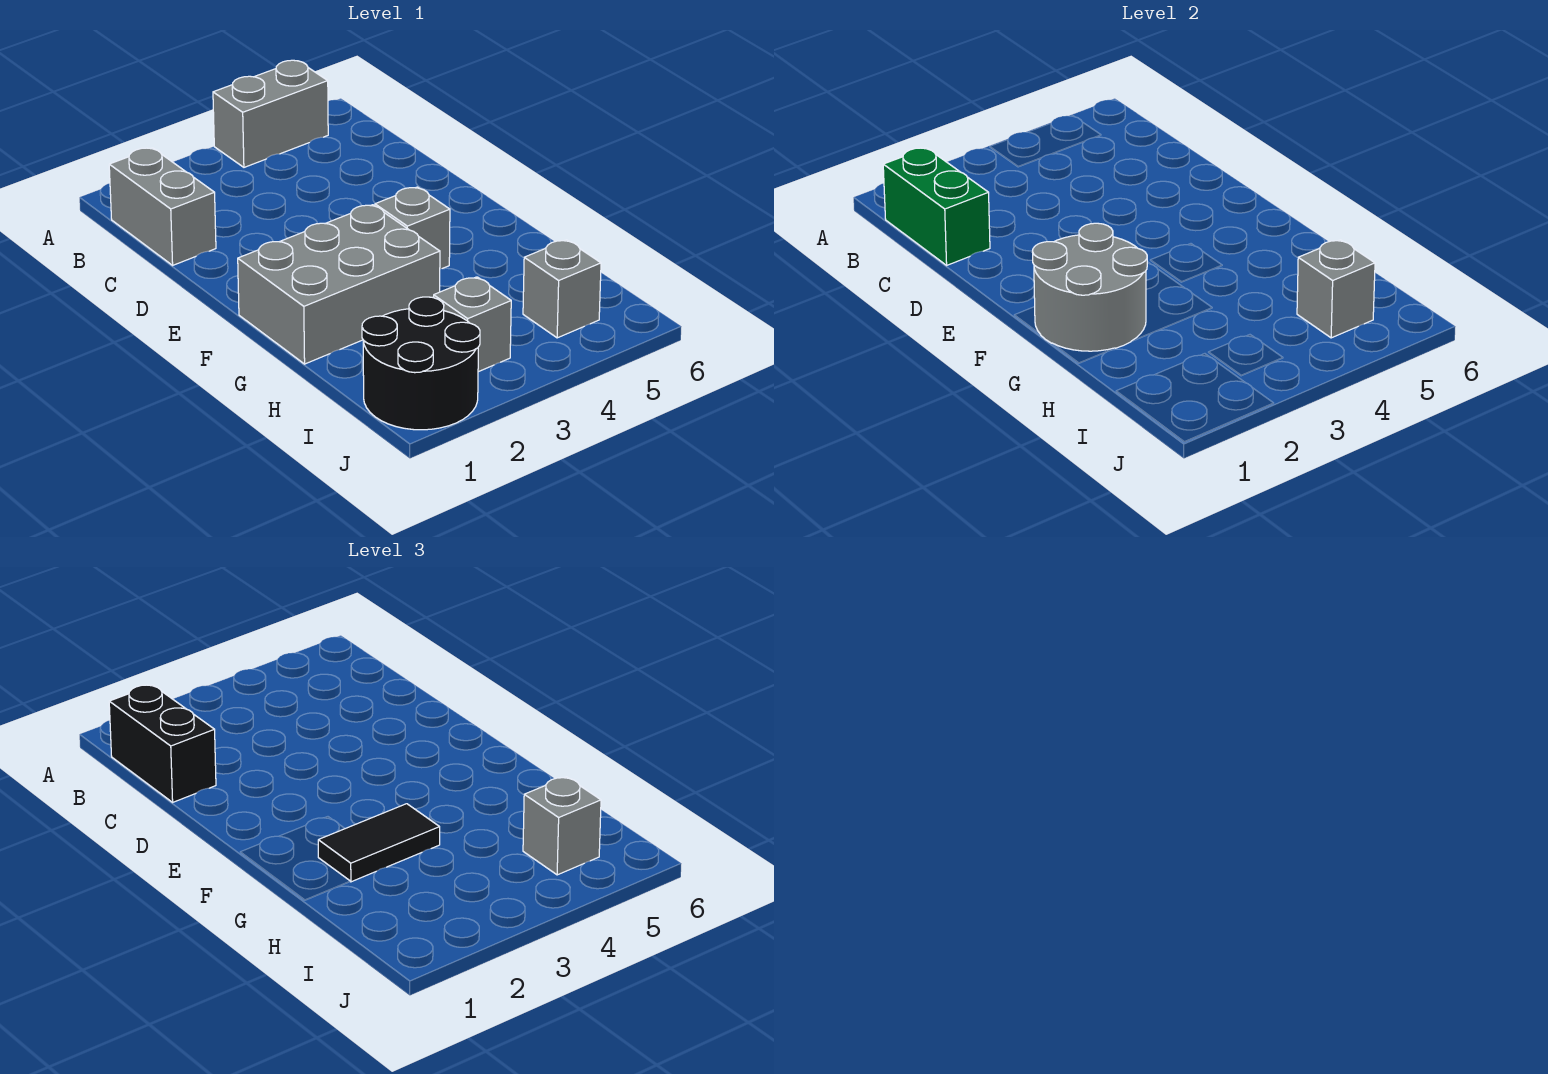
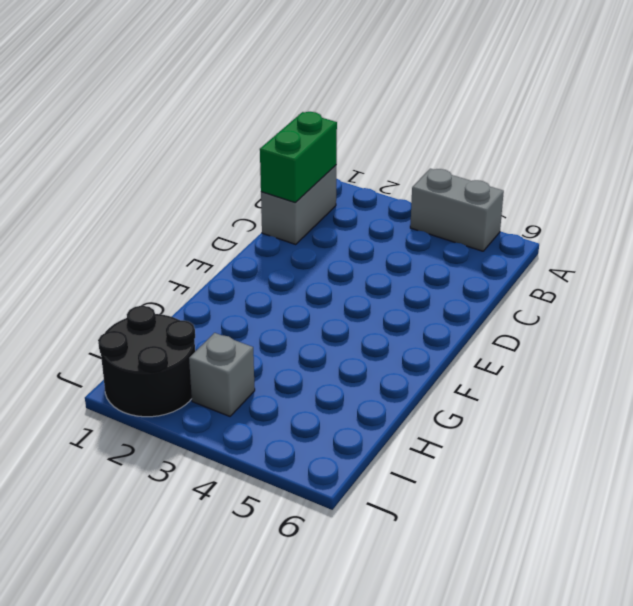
none -> grey brick F1:G3 level 1
none -> grey brick F4 level 1
none -> grey brick I5 level 1

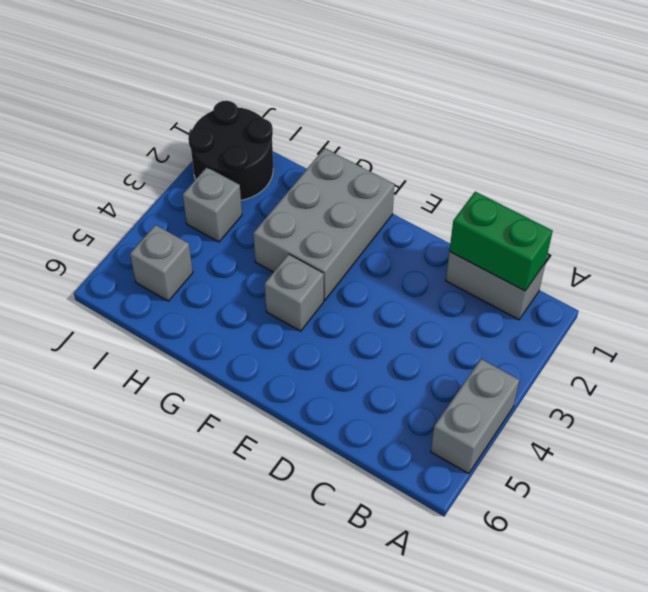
none -> grey round brick F1:G2 level 2
none -> grey brick I5 level 2
none -> black brick B1:C1 level 3

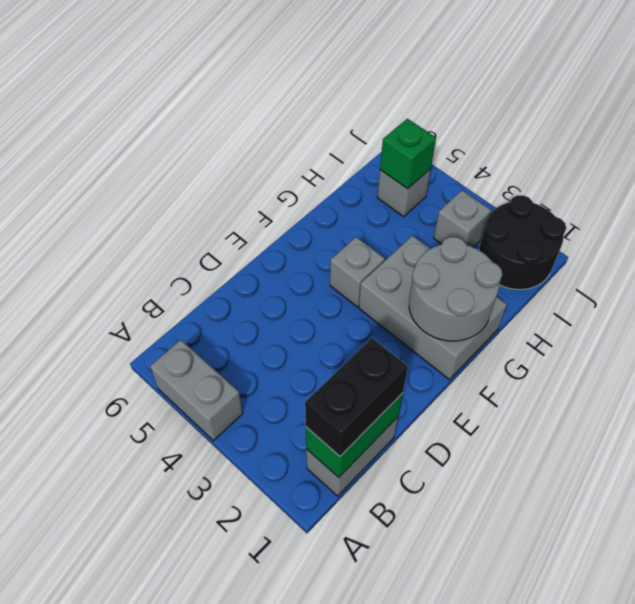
green brick I5 level 2 -> grey brick I5 level 2
none -> black tile G2:G3 level 3
none -> grey brick I5 level 3

